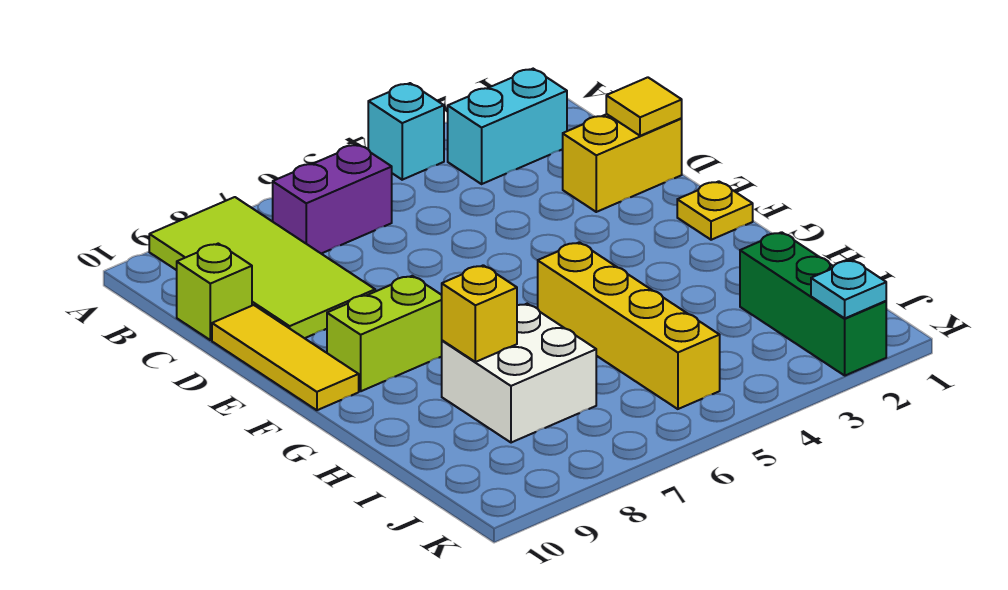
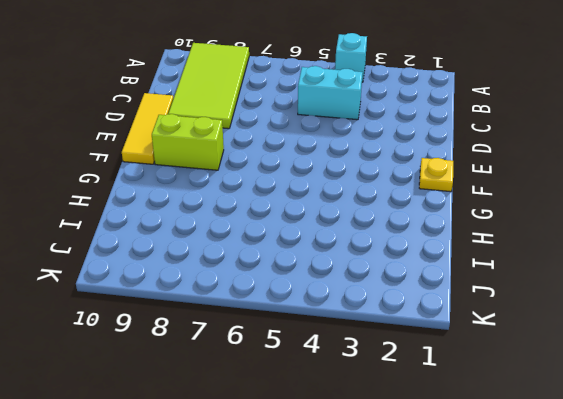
cyan brick C4:C5 level 1 -> cyan brick B2:B3 level 1
none -> purple brick B6:B7 level 1
none -> lime brick C10 level 1
none -> yellow brick D1:D2 level 1

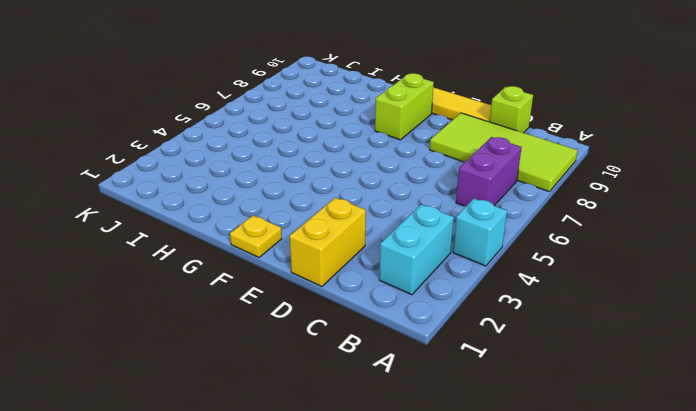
none -> yellow brick G5:J5 level 1
none -> white brick H7:I8 level 1
none -> green brick I2:K2 level 1

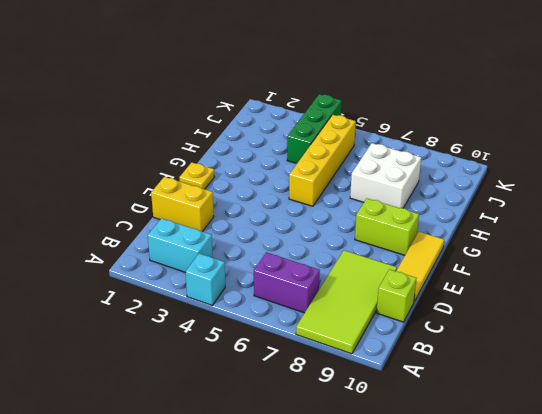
green brick I4:K4 level 1 -> green brick I2:K2 level 1
none -> yellow tile D1 level 2
none -> yellow brick H8 level 2
none -> cyan plate K2 level 2

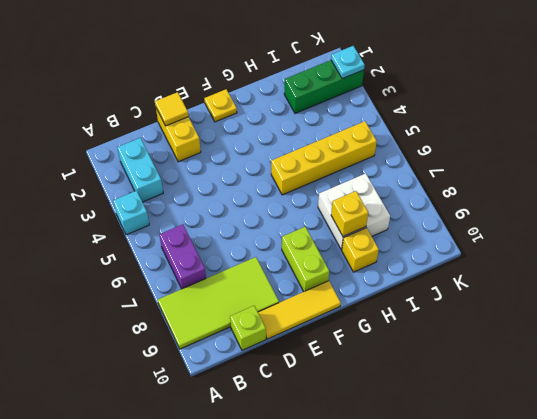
yellow brick H9 level 1 -> none

